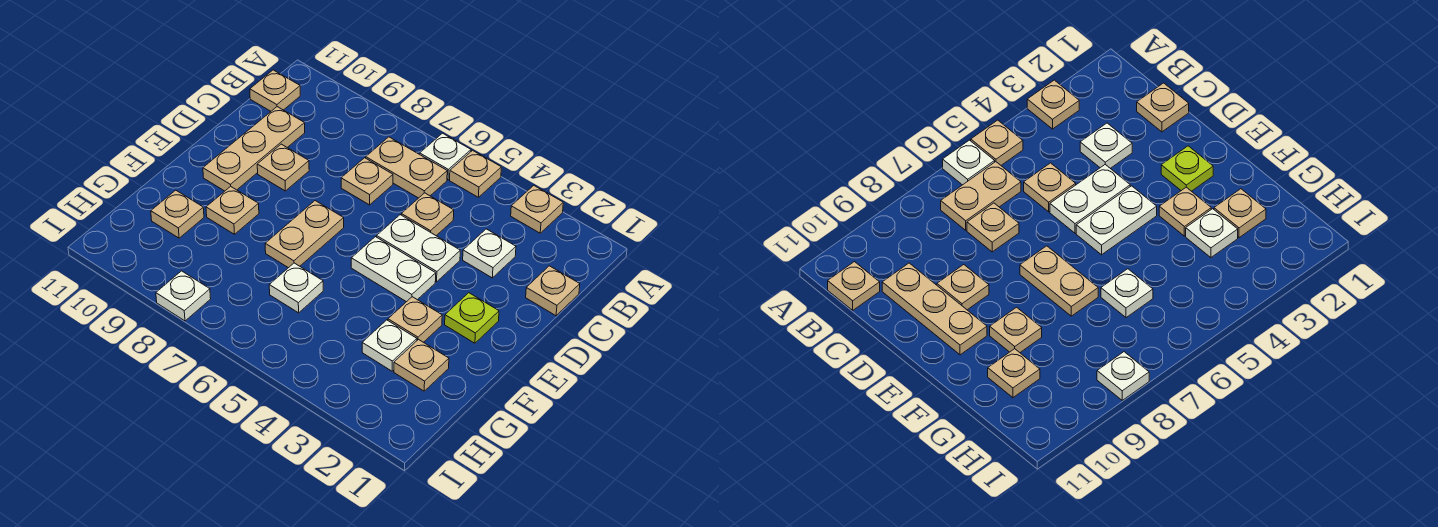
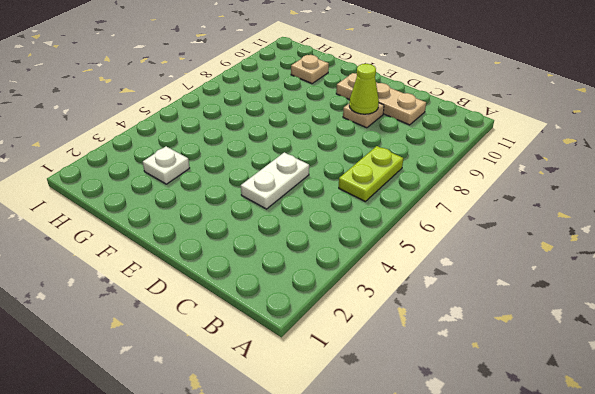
lime plate B6:B7 level 1 -> tan plate B6:B7 level 1
lime cone D9 level 2 -> none
none -> tan plate A3 level 1
none -> tan plate A5 level 1
none -> white plate A6 level 1

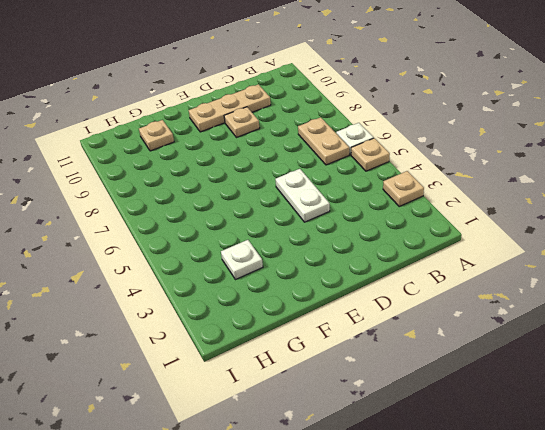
none -> tan plate B11 level 1
none -> tan plate C1 level 1
none -> white plate C3 level 1

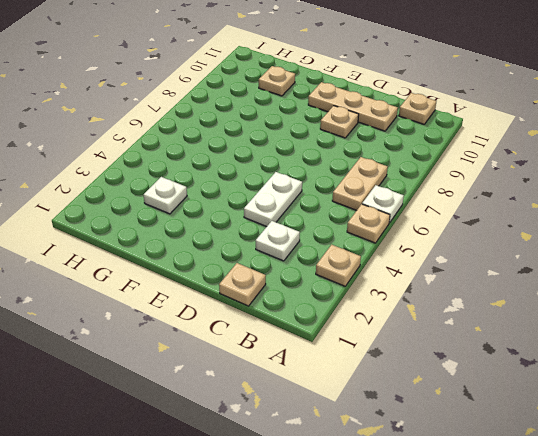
none -> tan plate C5 level 1
none -> tan plate C7 level 1
none -> lime plate E2 level 1

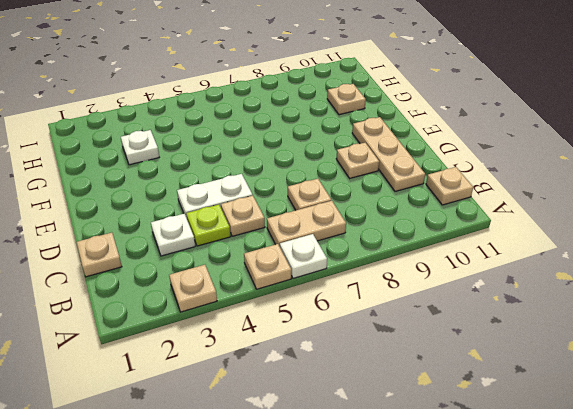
lime plate C4 level 1 -> lime plate E2 level 1
none -> white plate E4:E5 level 1
none -> tan plate E7:F7 level 1
none -> tan plate F3 level 1

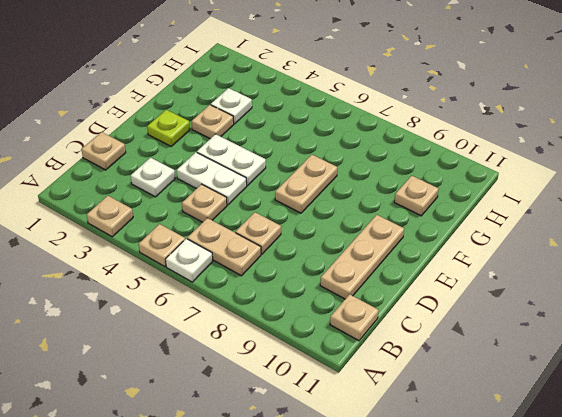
none -> tan plate D9 level 1
none -> tan plate F9 level 1
none -> tan plate G2 level 1

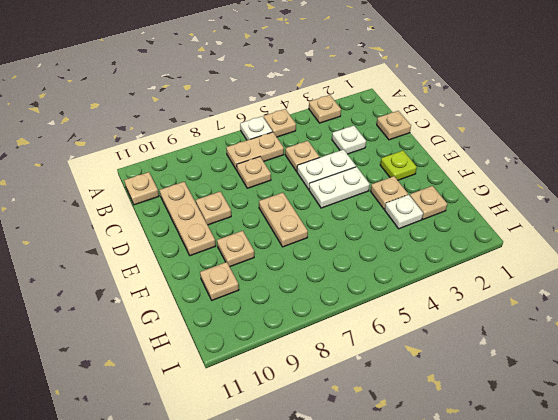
none -> white plate G6 level 1
none -> white plate I8 level 1

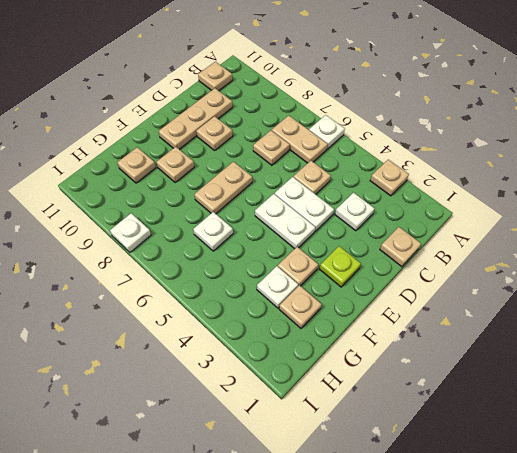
none -> tan plate A5 level 1

